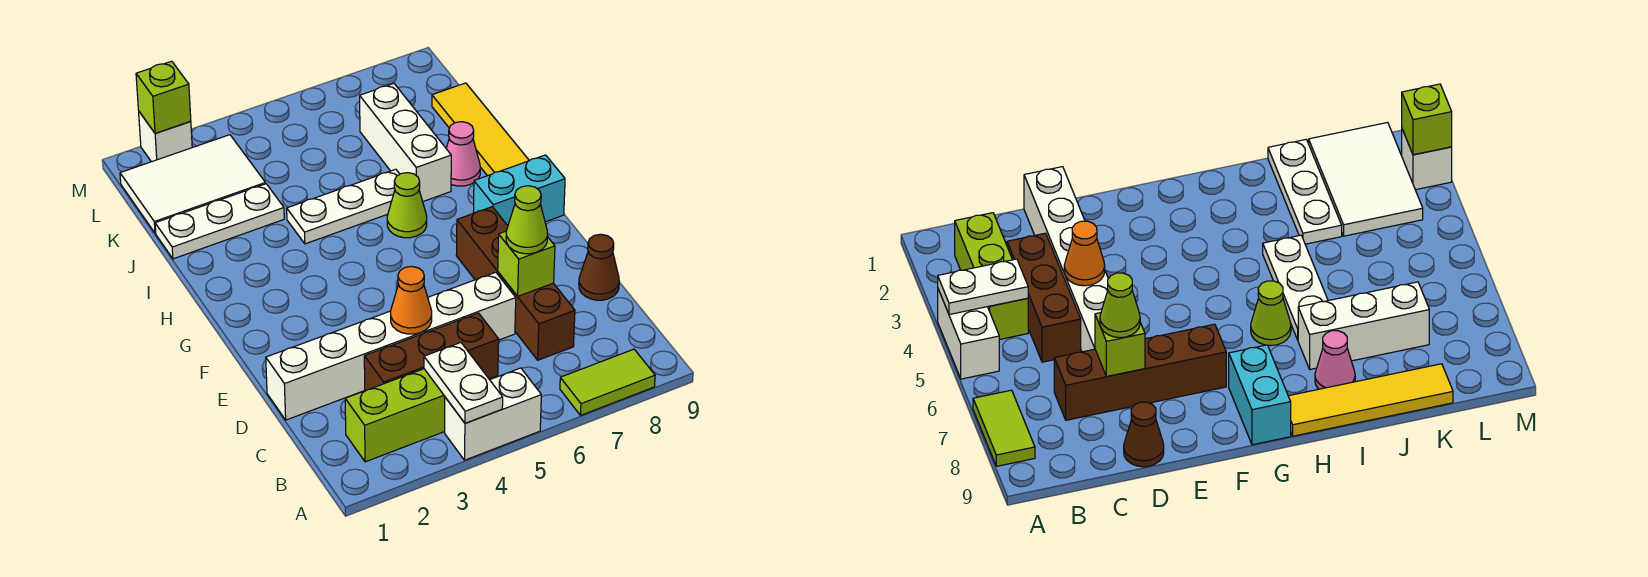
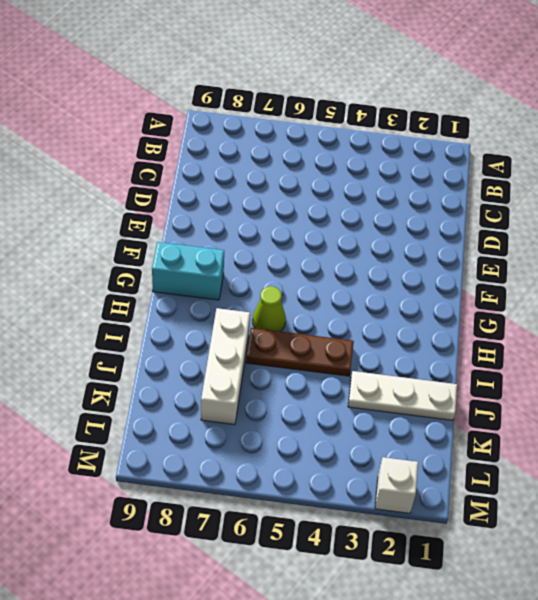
brown plate I4:I6 level 1 -> white plate I4:I6 level 1
none -> white brick A4:A5 level 1
none -> lime tile A7:A8 level 1
none -> lime brick B2:B4 level 1

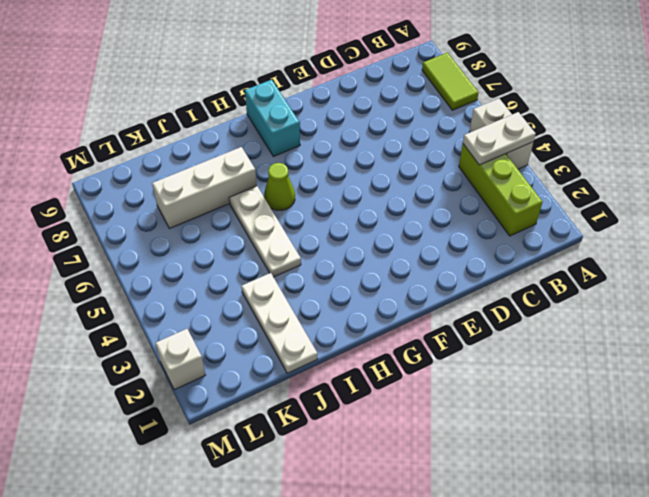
none -> brown brick C3:C5 level 1
none -> brown brick C7:F7 level 1
none -> white brick D1:D6 level 1

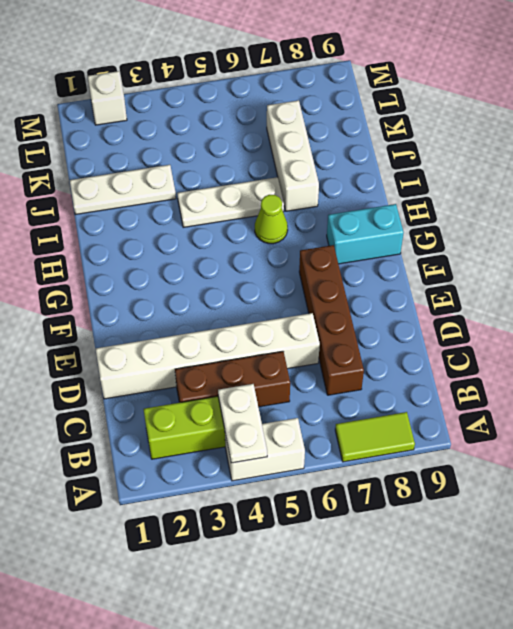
none -> brown cone D9 level 1
none -> yellow tile H9:K9 level 1
none -> pink cone I8 level 1

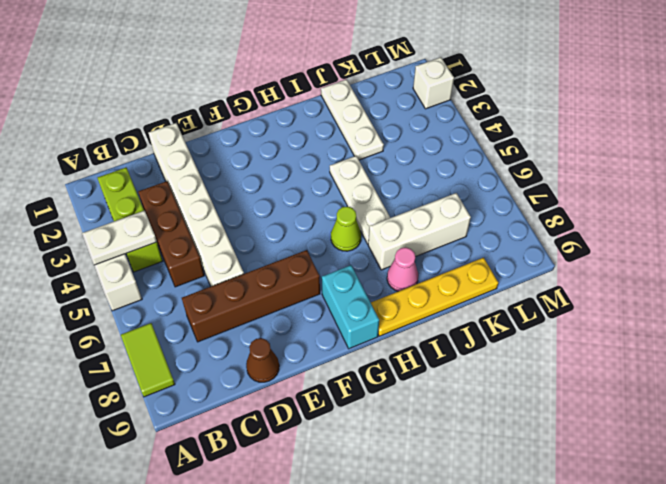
yellow plate H9:K9 level 1 -> yellow tile H9:K9 level 1
none -> white tile K1:L3 level 1
none -> orange cone D4 level 2
none -> lime brick D7 level 2

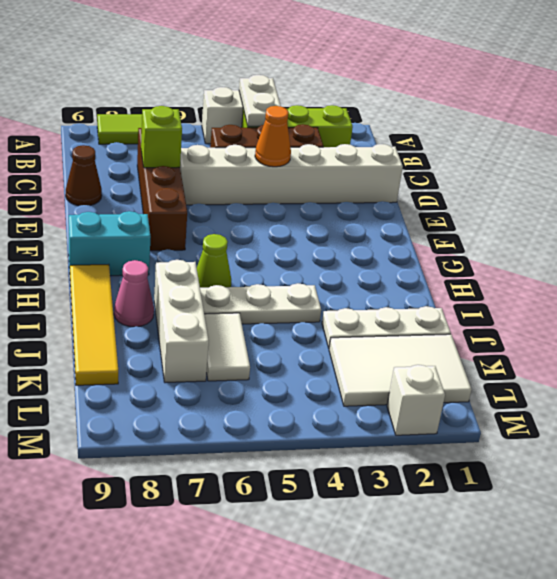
white tile J6:K6 level 1 -> none
none -> lime brick M2 level 2
none -> lime cone D7 level 3

